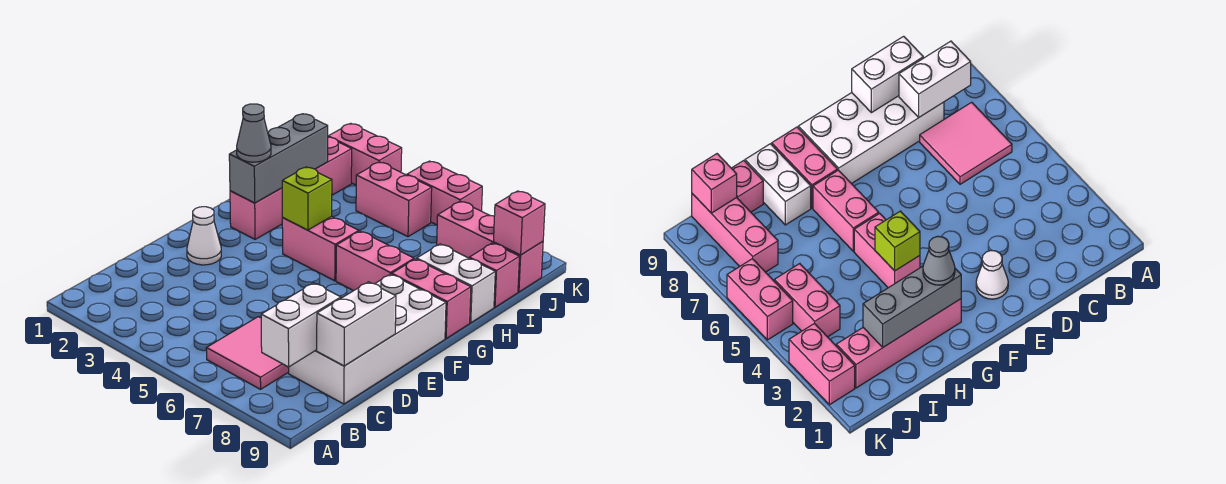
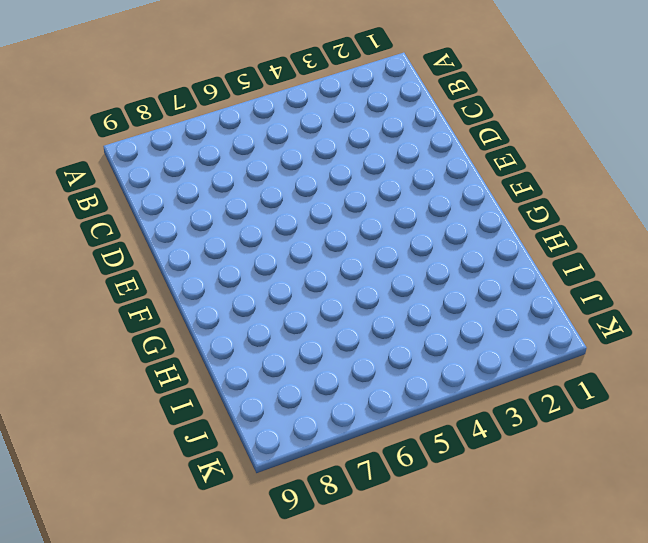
none -> pink tile B6:C7 level 1
none -> white brick C8:F9 level 1
none -> white cone E2 level 1

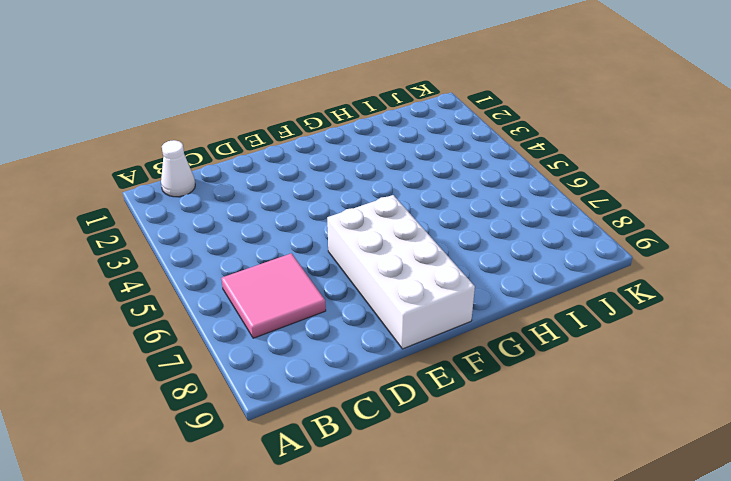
white cone B1 level 1 -> white cone E2 level 1
white brick E6:F9 level 1 -> white brick C8:F9 level 1
none -> pink brick G2:J2 level 1
none -> pink brick G4:G5 level 1
none -> pink brick G6:G7 level 1

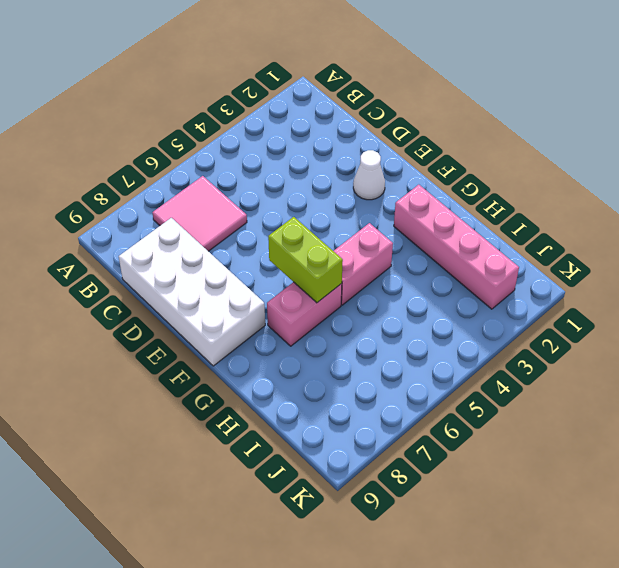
lime brick F6:G6 level 2 -> none
none -> pink brick G8:G9 level 1
none -> white brick H8:H9 level 1
none -> pink brick I9 level 1

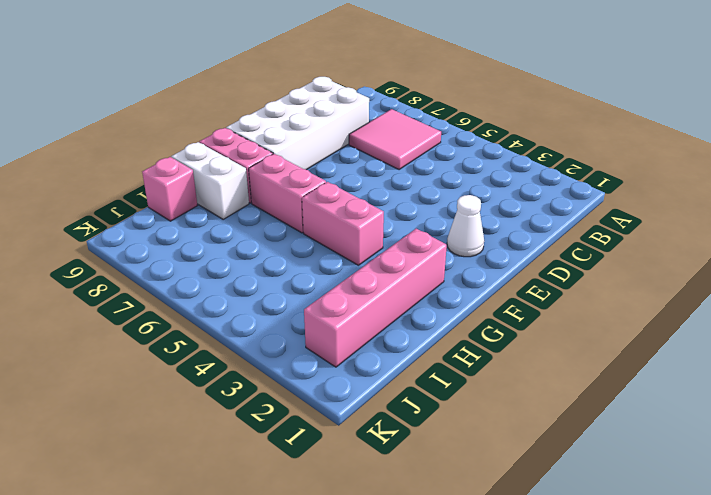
none -> pink brick J4:J5 level 1
none -> pink brick J7:J9 level 1
none -> pink brick K2:K3 level 1

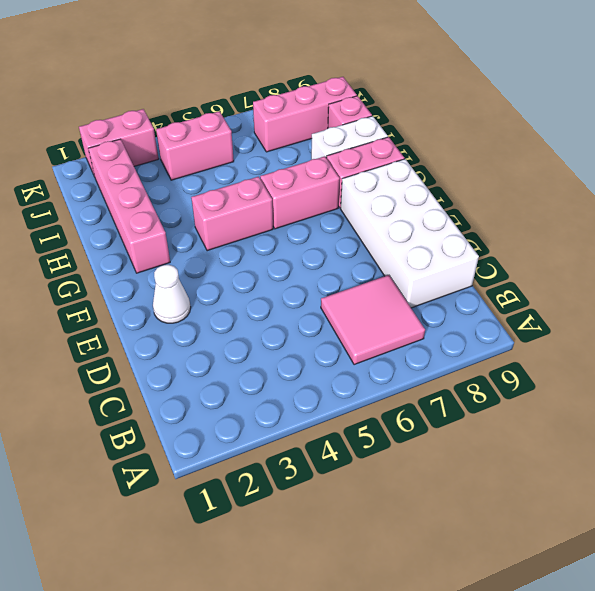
none -> pink brick K5:K6 level 1
none -> white brick B8:C8 level 2
none -> white brick C9:D9 level 2

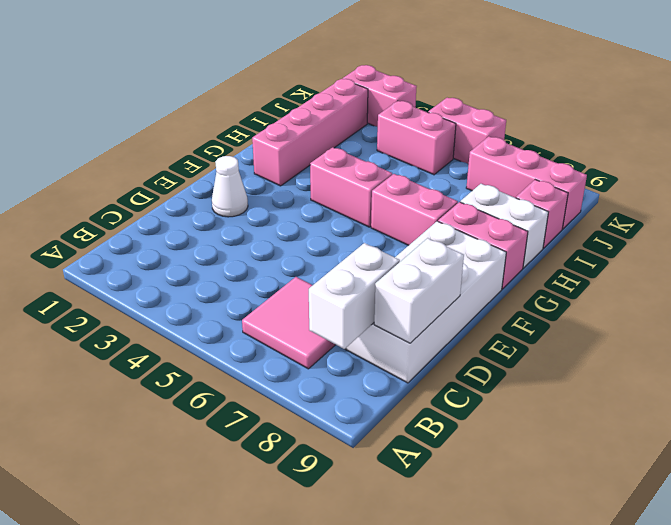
none -> grey brick G2:I2 level 2
none -> lime brick G4 level 2
none -> pink brick J9 level 2

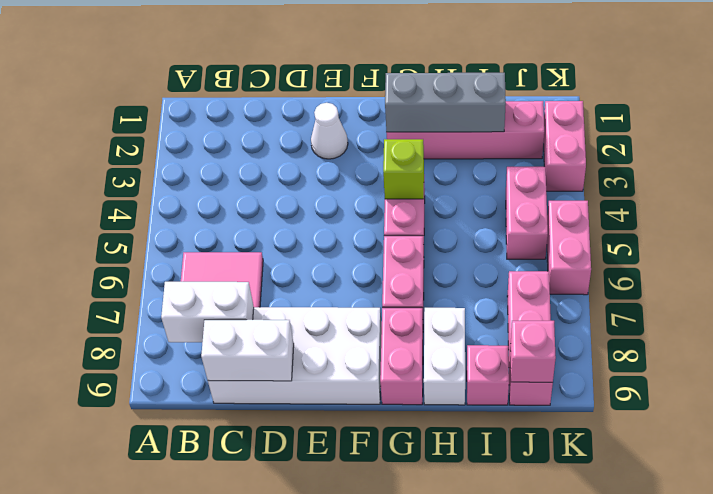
none -> grey cone G2 level 3

